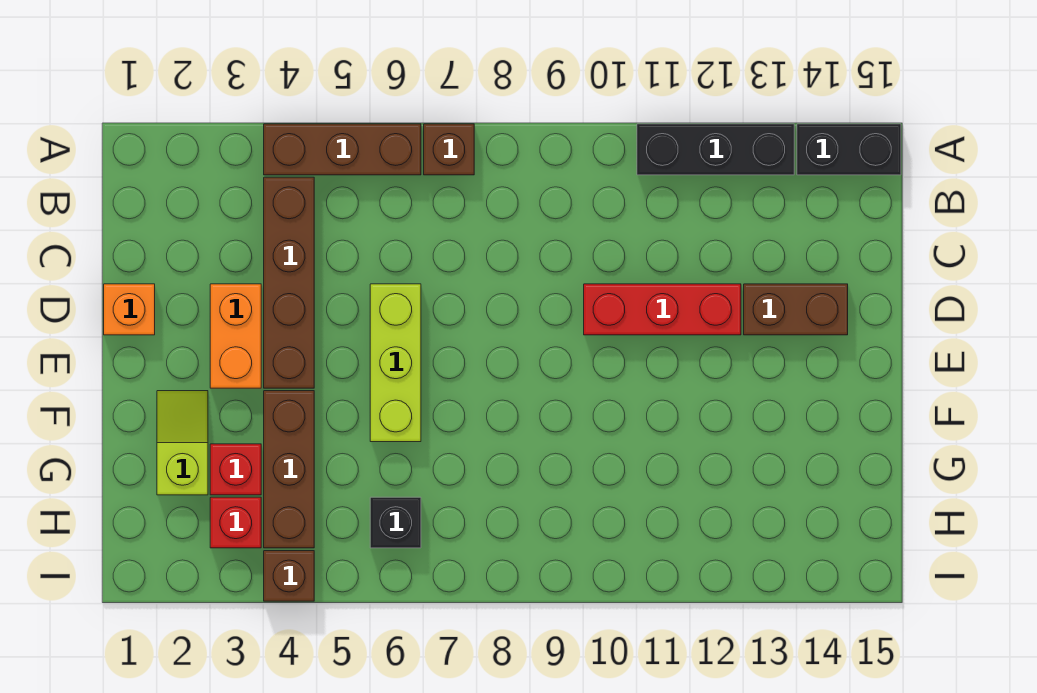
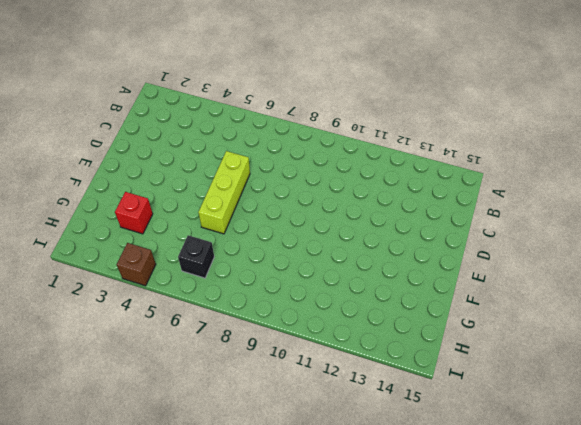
none -> brown brick A4:A6 level 1
none -> brown brick A7 level 1
none -> black brick A11:A13 level 1

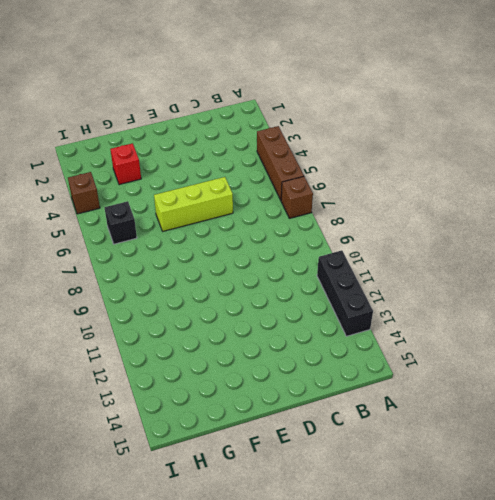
none -> black brick A14:A15 level 1
none -> brown brick B4:E4 level 1
none -> orange brick D1 level 1

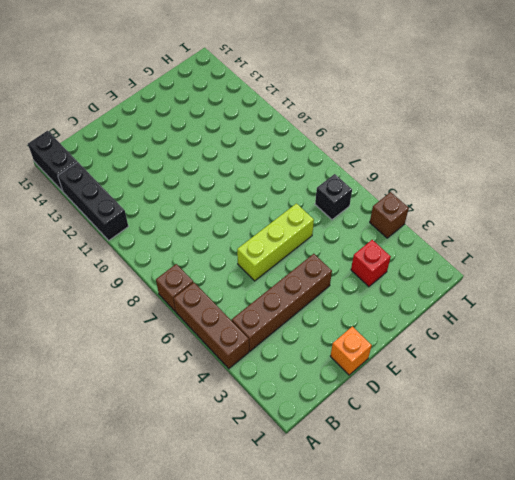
none -> orange brick D3:E3 level 1
none -> red brick D10:D12 level 1
none -> brown brick D13:D14 level 1

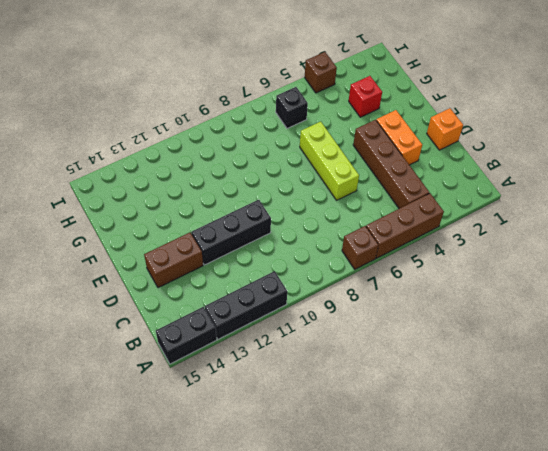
black brick D10:D12 level 1 -> red brick D10:D12 level 1
none -> lime slope F2:G2 level 1 top G
none -> brown brick F4:H4 level 1
none -> red brick H3 level 1

